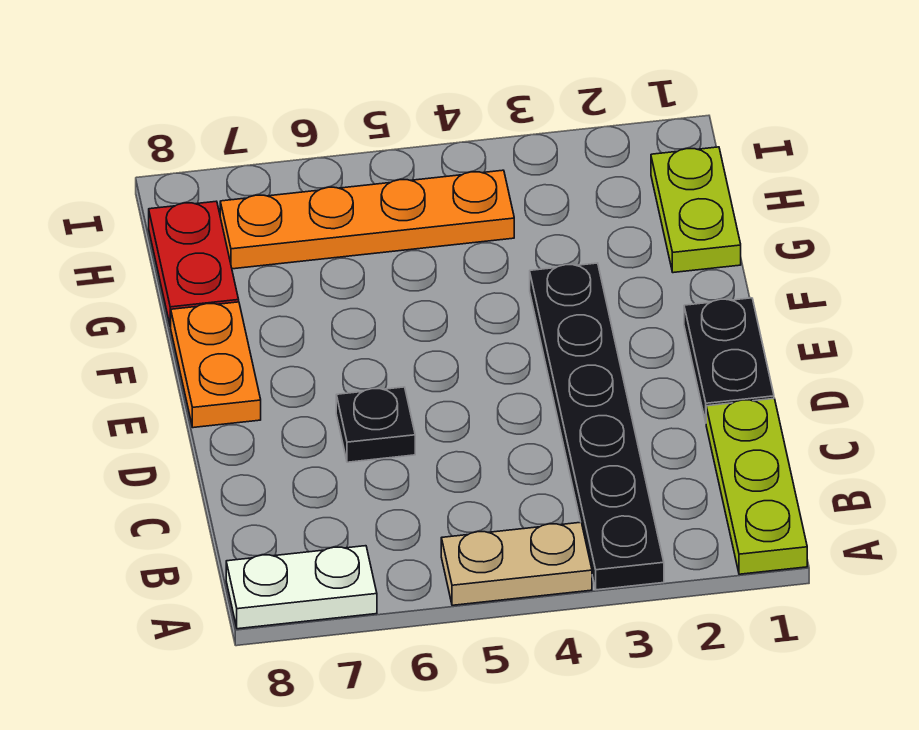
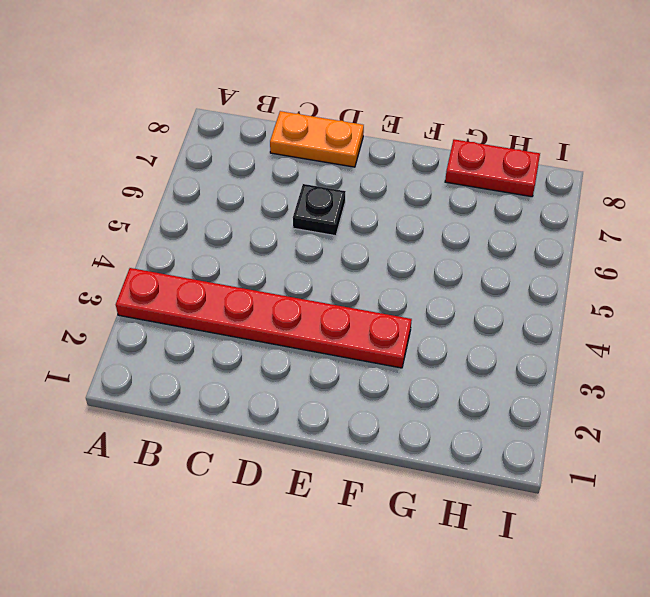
red plate A3:F3 level 1 -> black plate A3:F3 level 1
orange plate C8:D8 level 1 -> orange plate E8:F8 level 1
none -> lime plate A1:C1 level 1
none -> tan plate A4:A5 level 1

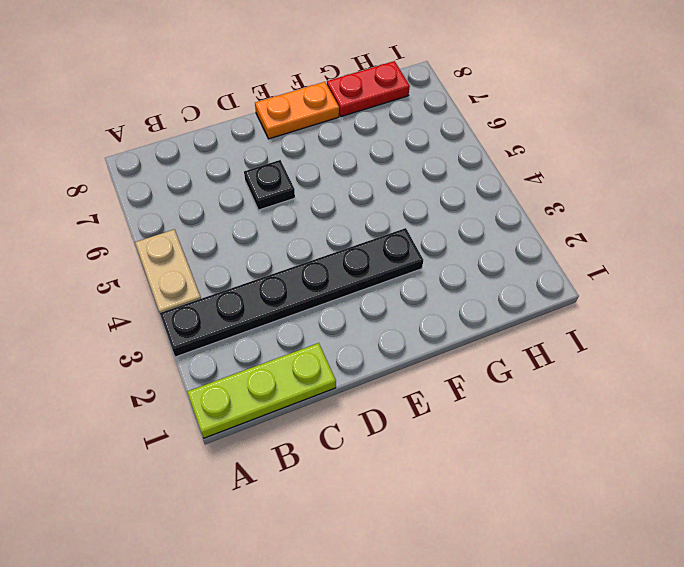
none -> white plate A7:A8 level 1
none -> black plate D1:E1 level 1

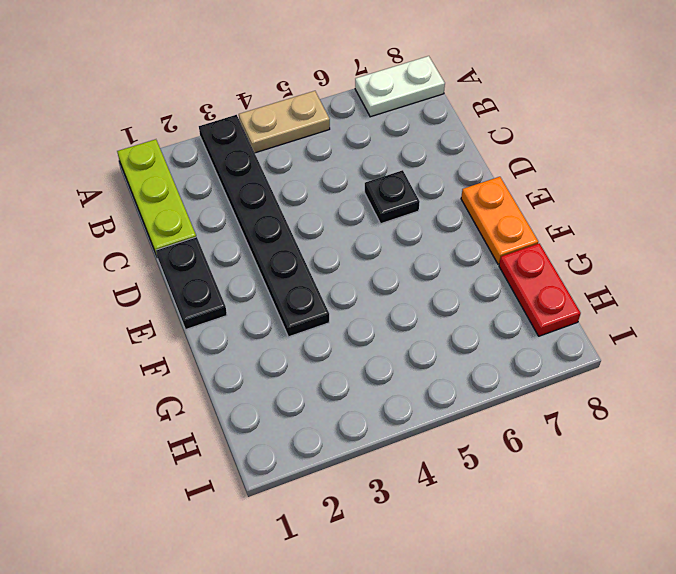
none -> lime plate G1:H1 level 1
none -> orange plate H4:H7 level 1

